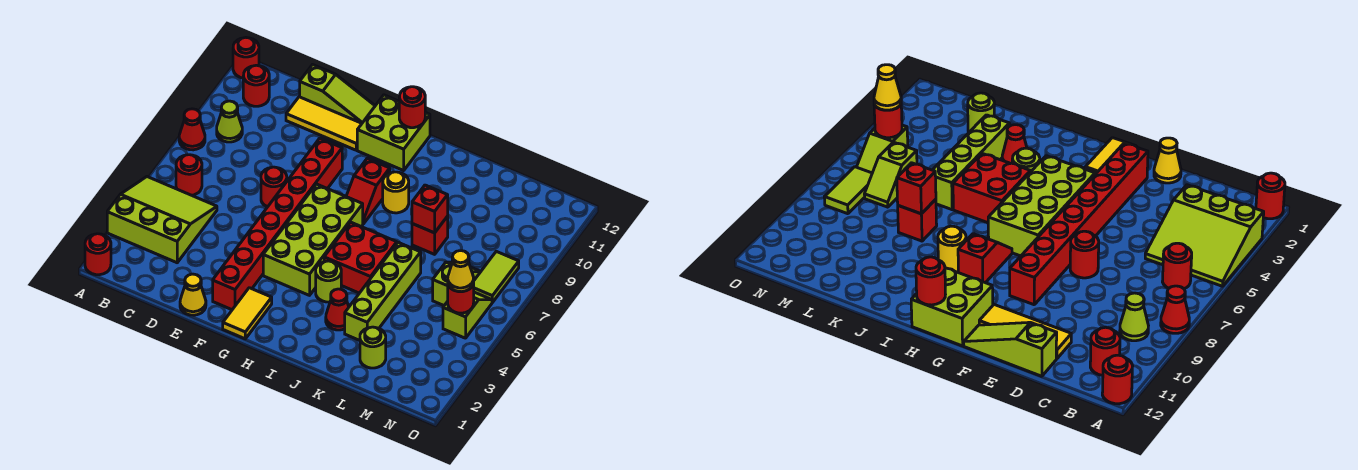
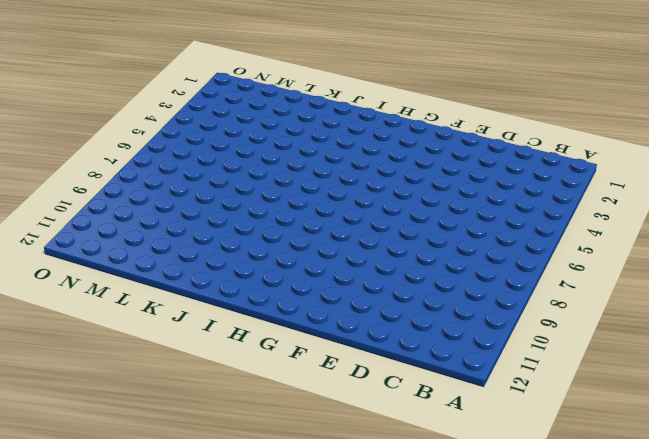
none -> red round brick A1 level 1
none -> lime slope A3:C5 level 1 top 3
none -> red cone A8 level 1
none -> red round brick A12 level 1

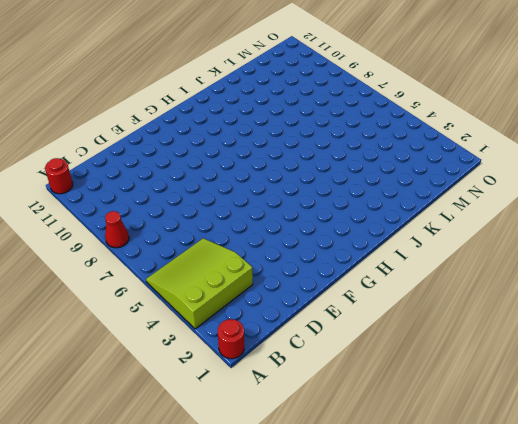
none -> red round brick B6 level 1
none -> lime cone B9 level 1
none -> red round brick B11 level 1
none -> yellow tile D11:F11 level 1

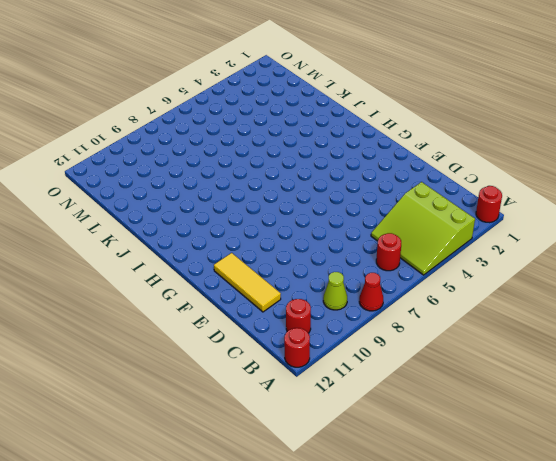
none -> lime slope D12:F12 level 1 top D
none -> yellow cone E1 level 1
none -> red round brick E7 level 1
none -> red brick F2:F9 level 1

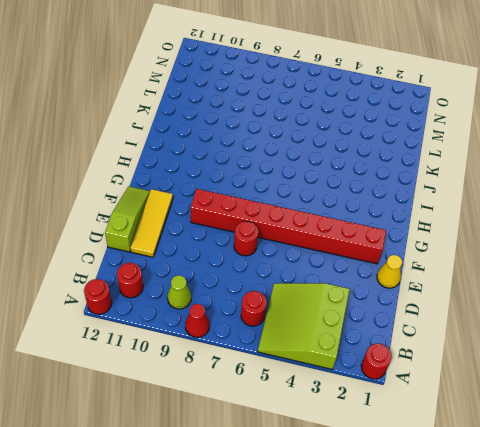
none -> yellow tile G1:G2 level 1
none -> lime brick G4:H7 level 1
none -> lime brick G11:H12 level 1
none -> red slope H8:H9 level 1 top 9

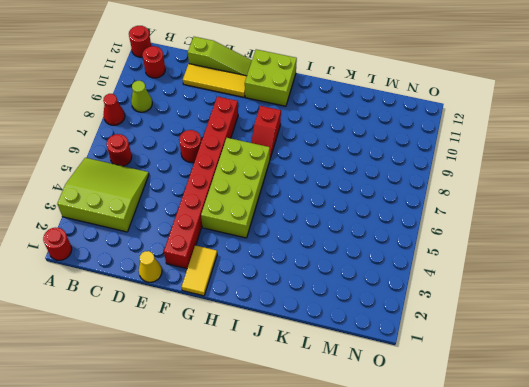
none -> lime round brick I4 level 1
none -> red brick I5:J6 level 1
none -> yellow round brick I9 level 1
none -> red cone J3 level 1

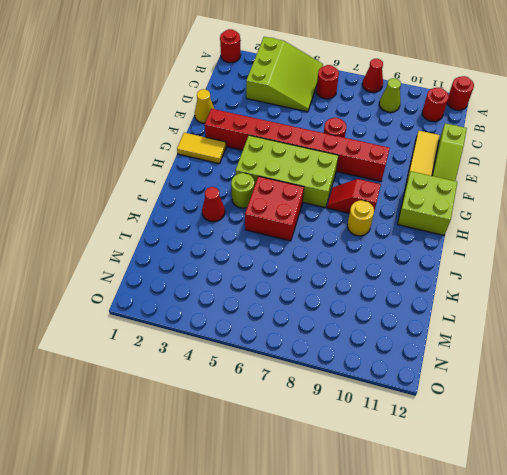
none -> lime brick K3:K6 level 1
none -> red brick K8 level 1
none -> lime round brick L2 level 1
none -> lime slope M6:M7 level 1 top 6

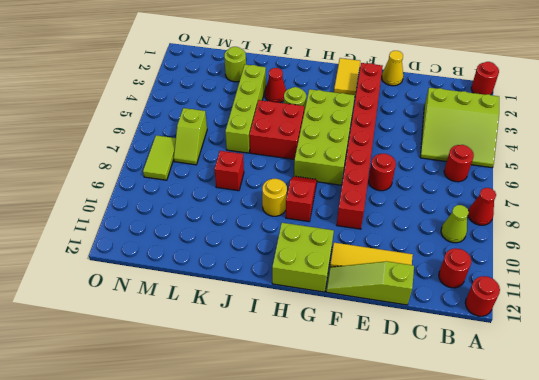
none -> lime slope N5:N6 level 1 top 5
none -> red round brick H12 level 2
none -> red brick K8 level 2
none -> red round brick N5 level 2

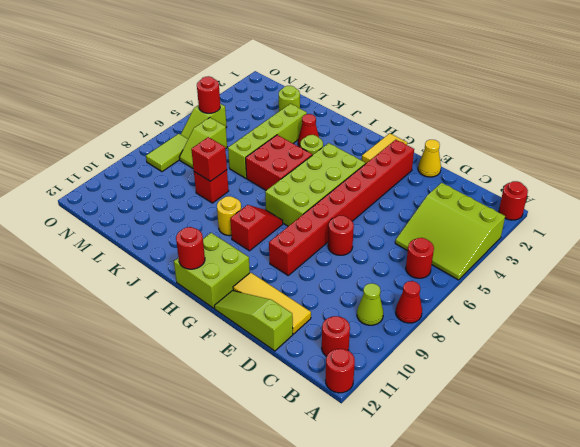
none -> yellow cone N5 level 3

